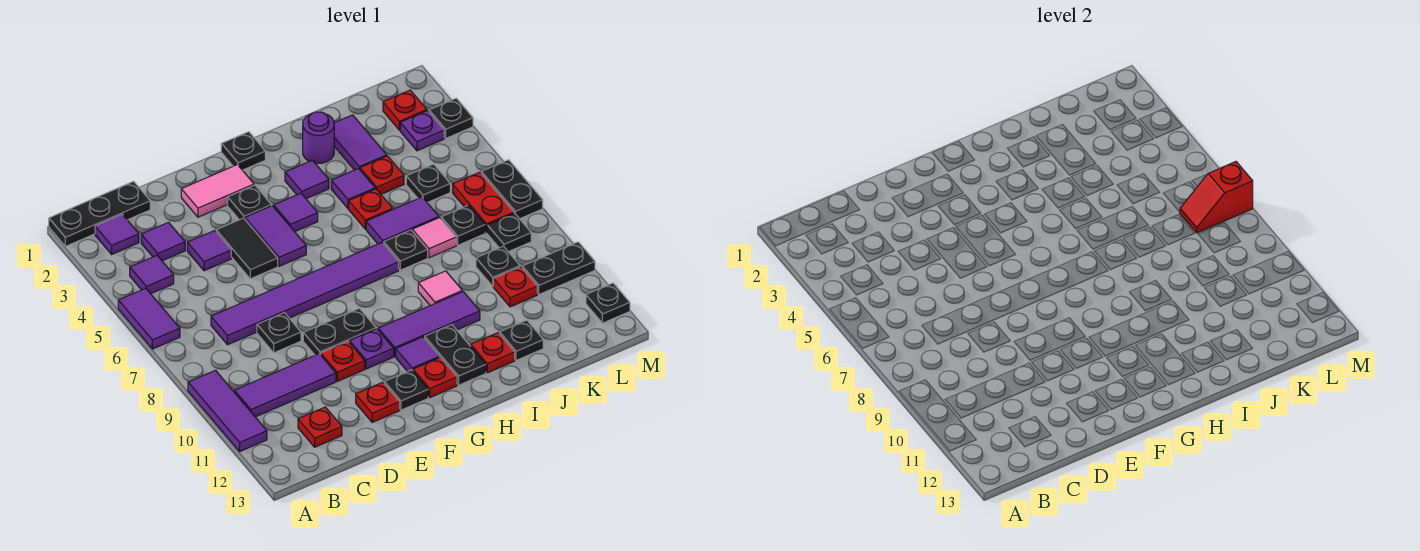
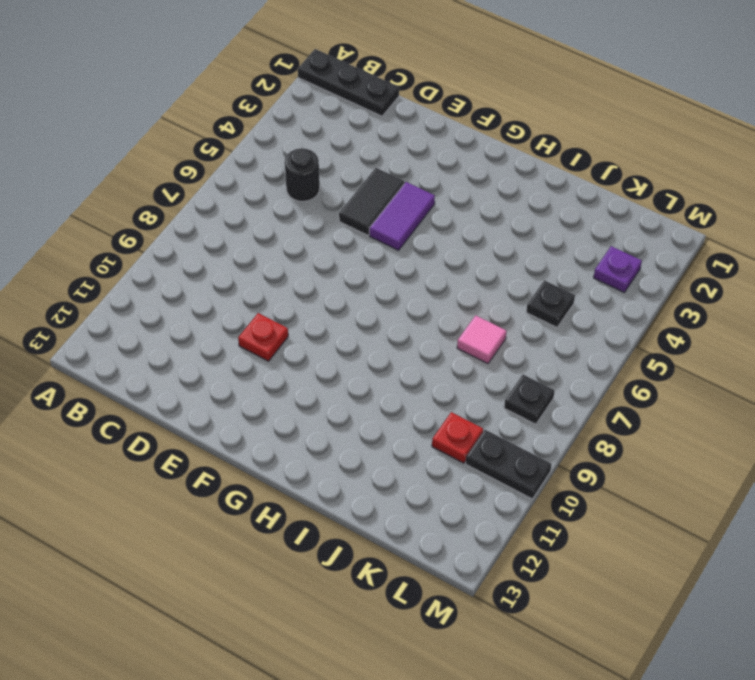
black round brick C5 level 1 -> none
none -> purple tile A5:A6 level 1
none -> purple tile A9:A11 level 1
none -> purple tile B2 level 1
none -> purple tile B4 level 1

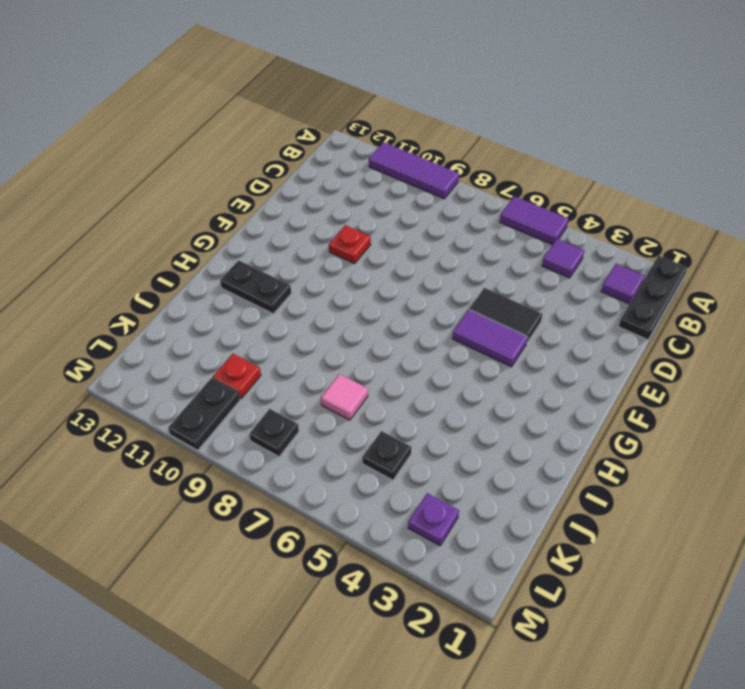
none -> purple tile B10:D10 level 1
none -> purple tile C3 level 1
none -> purple tile C7:H7 level 1
none -> red plate C12 level 1

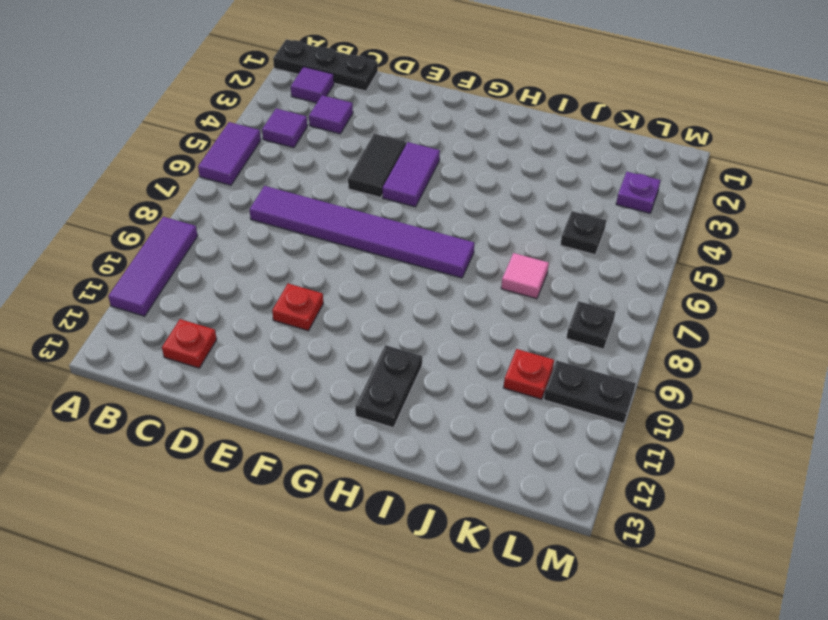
none -> purple tile B10:D10 level 1
none -> purple tile D4 level 1
none -> black plate D8 level 1
none -> pink tile E2:F2 level 1

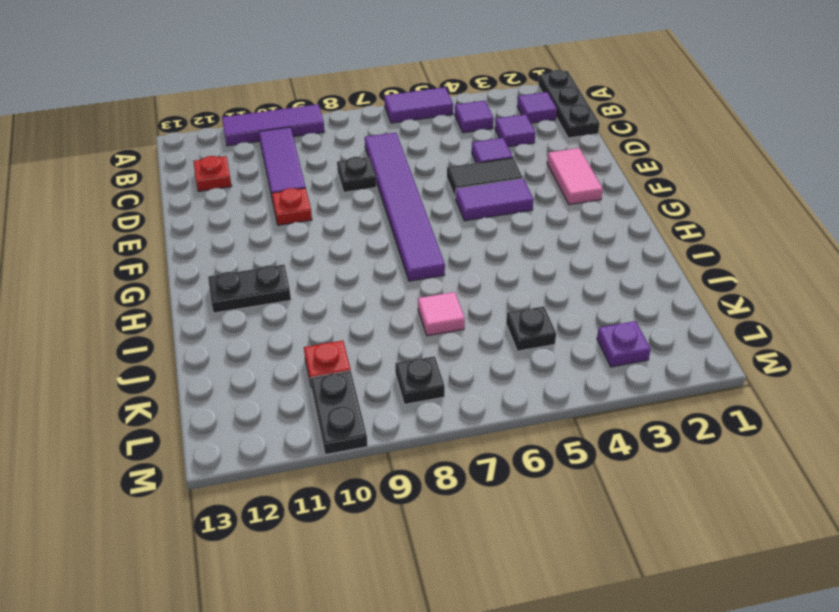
none -> black plate E9:F9 level 1
none -> red plate E12 level 1
none -> black plate F3 level 1
none -> purple plate F10 level 1

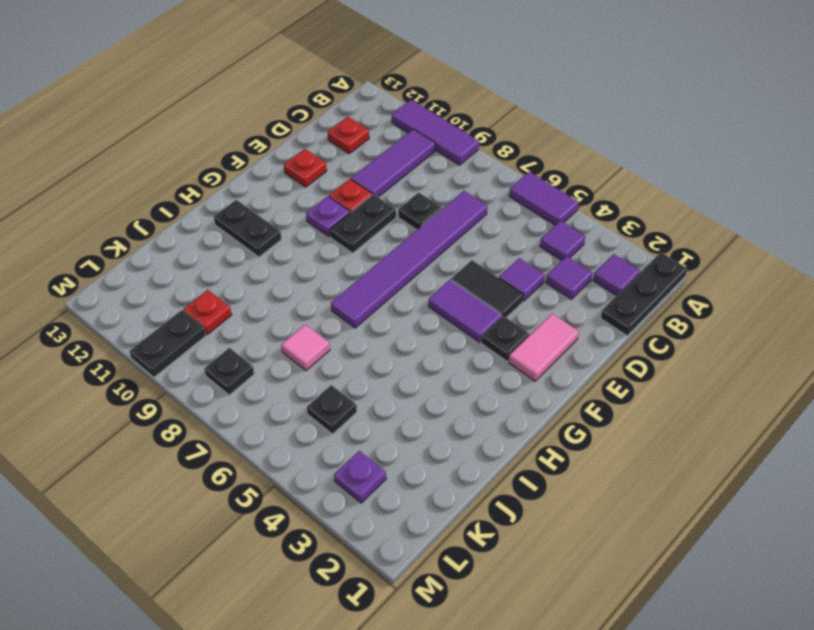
none -> black plate F12 level 1
none -> black plate G1 level 1
none -> purple tile G4 level 1
none -> purple tile G10:I10 level 1

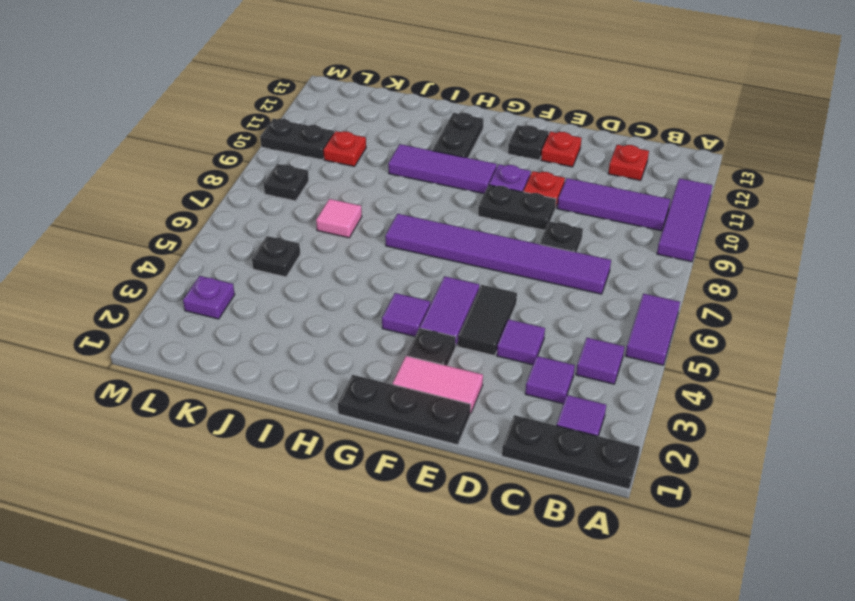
black plate E1:G1 level 1 -> black plate G1 level 1
none -> purple tile G11 level 1
none -> red plate G12 level 1
none -> purple tile H3 level 1
none -> purple round brick I2 level 1

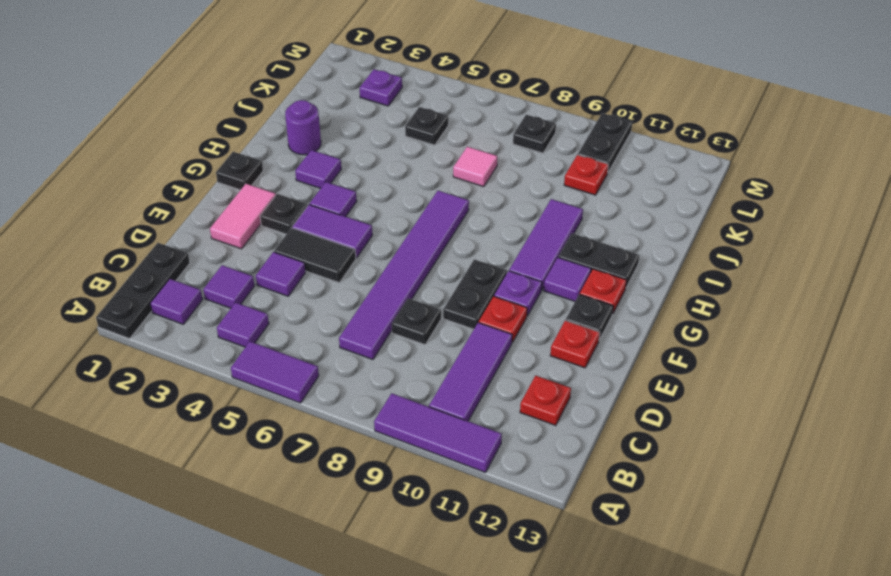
none -> purple tile I4 level 1
none -> red plate I5 level 1
none -> purple tile I6:J6 level 1
none -> black plate I7 level 1

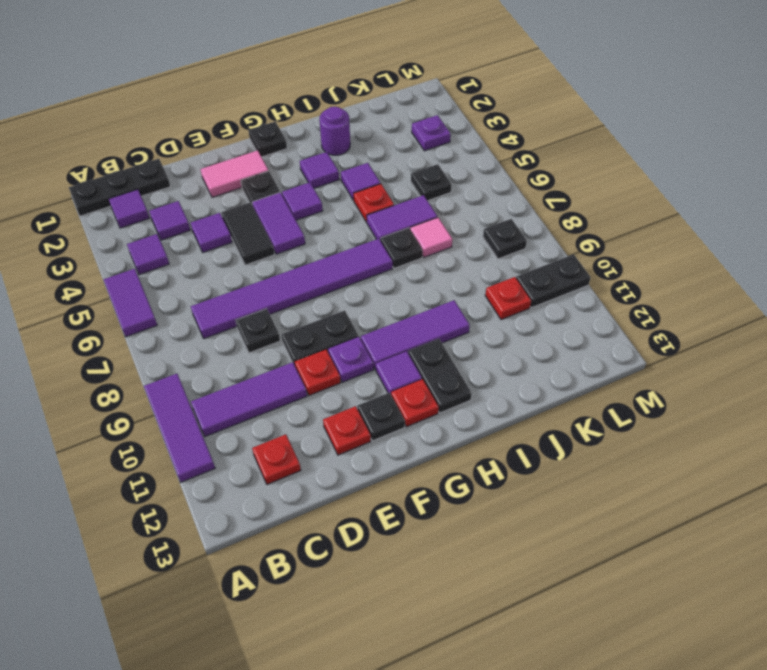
none -> pink tile I9 level 1
none -> red plate I12 level 1
none -> purple tile J2:J3 level 1
none -> red plate J4 level 1

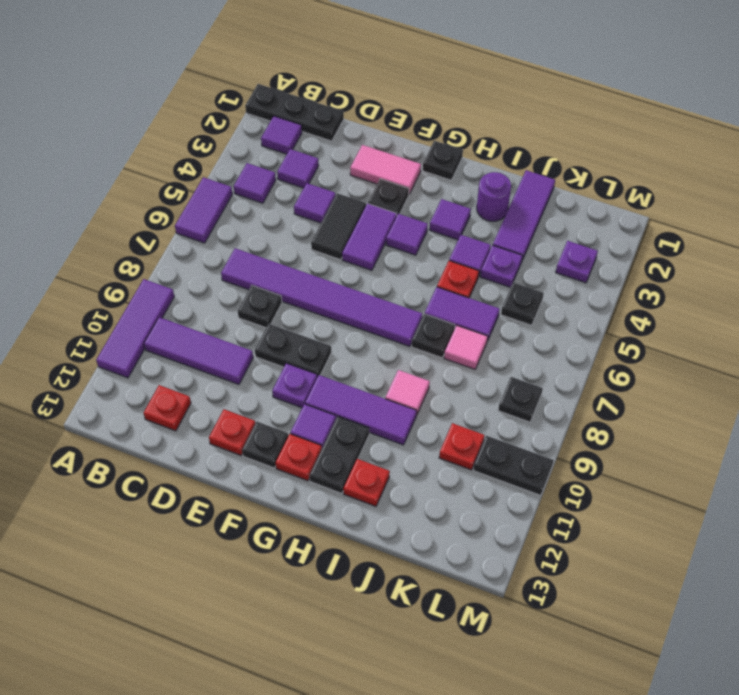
purple tile J1:J3 level 1 -> purple tile J2:J3 level 1
purple plate J4 level 1 -> red plate J4 level 1
none -> red plate E10 level 1
none -> black plate J12 level 1
none -> black plate K7 level 1
none -> black plate K9 level 1

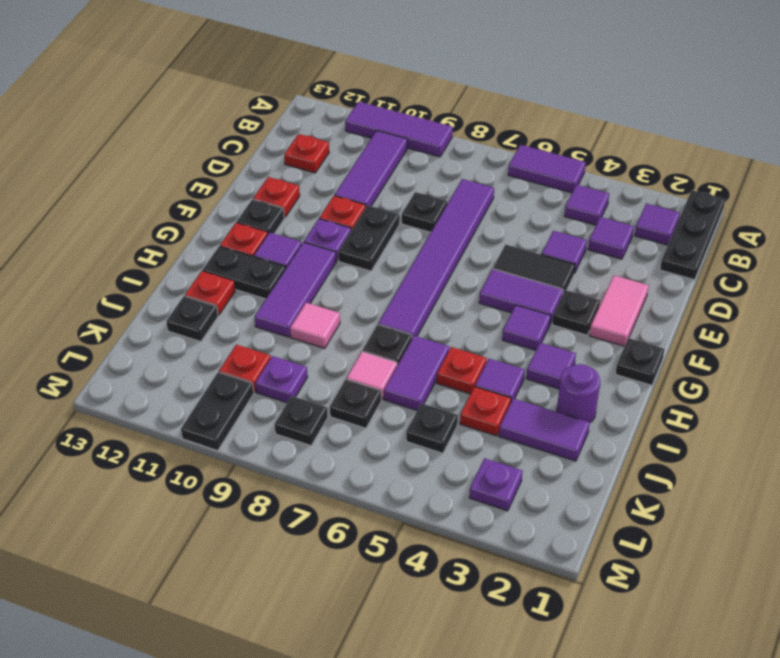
purple plate K9 level 1 -> black plate K9 level 1
none -> red plate L2 level 1
none -> red plate L6:L7 level 1
none -> black plate M3 level 1
none -> black plate M6:M7 level 1

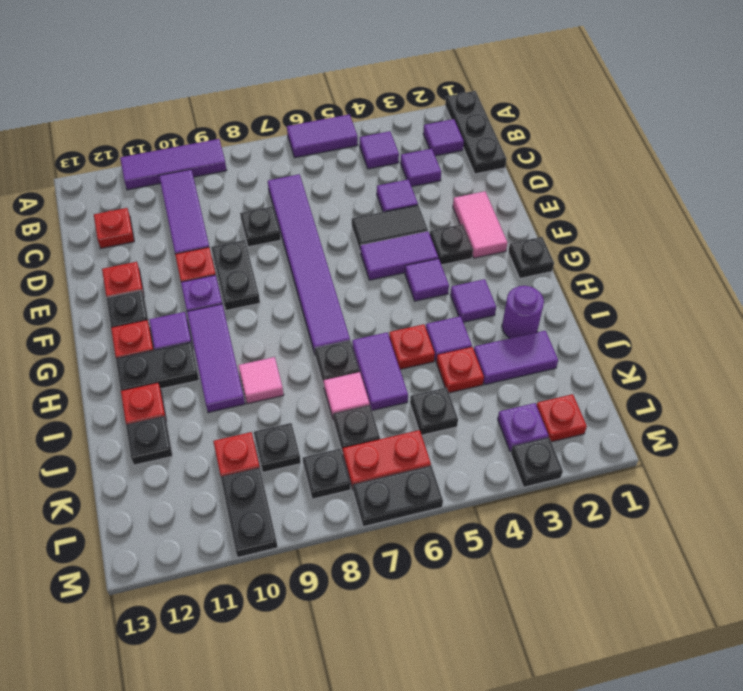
none -> black plate M12 level 1
none -> red slope L7:M7 level 2 top M

